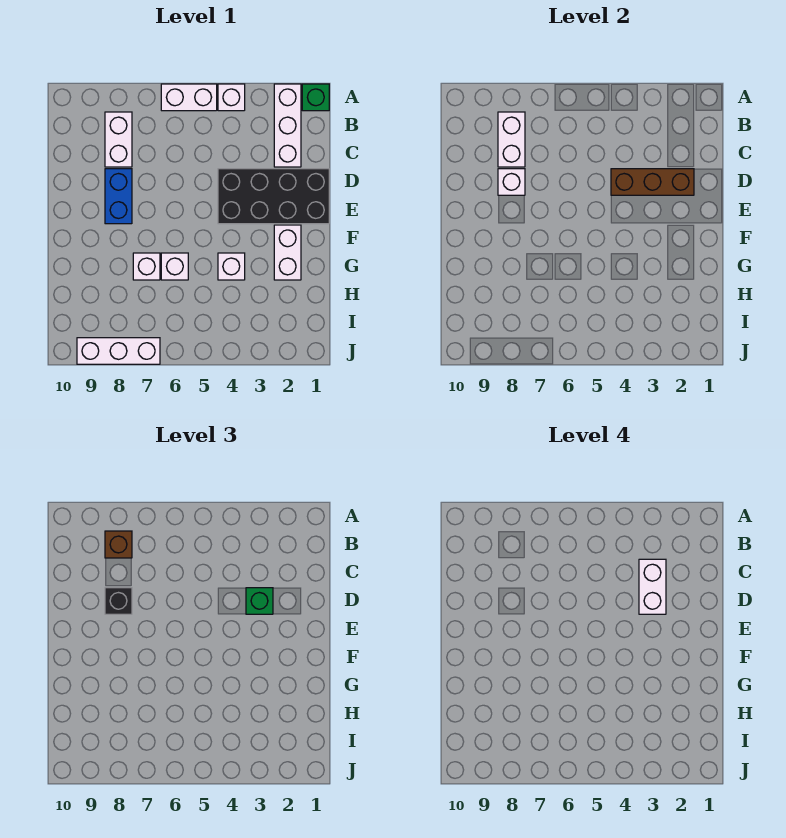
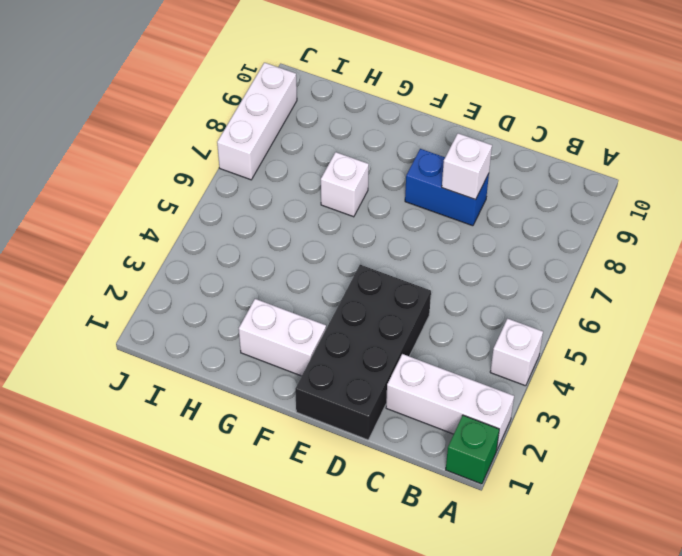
none -> white brick A5:A6 level 1
none -> white brick B8:C8 level 1
none -> white brick G4 level 1

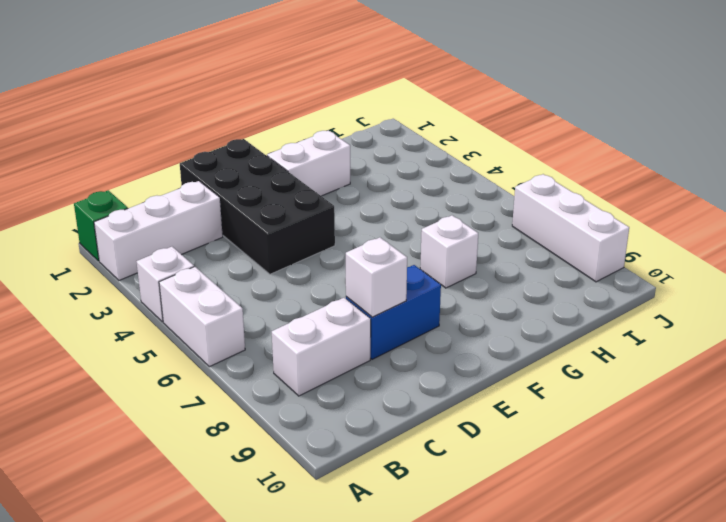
none -> white brick G4 level 1
none -> white brick G6 level 1
none -> white brick B8:C8 level 2

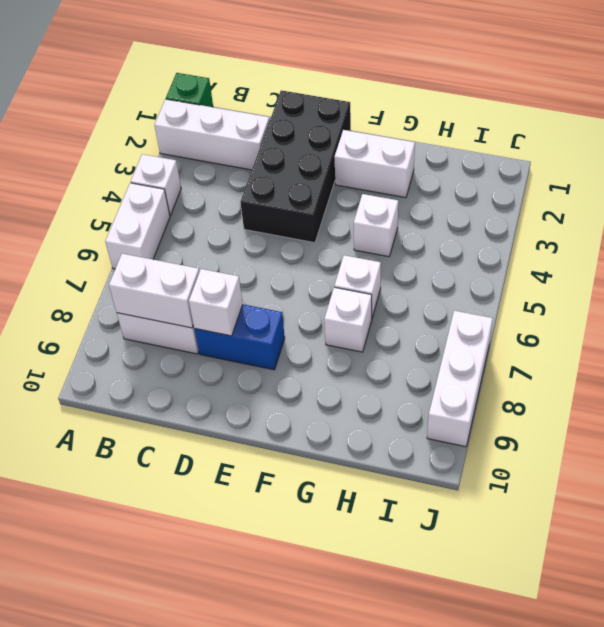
none -> brown brick D2:D4 level 2
none -> brown brick B8 level 3
none -> green brick D3 level 3

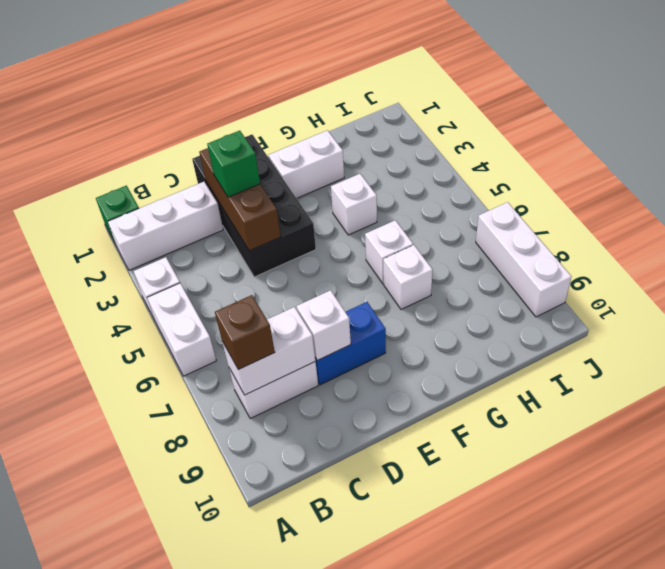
none -> black brick D8 level 3
none -> white brick C3:D3 level 4

